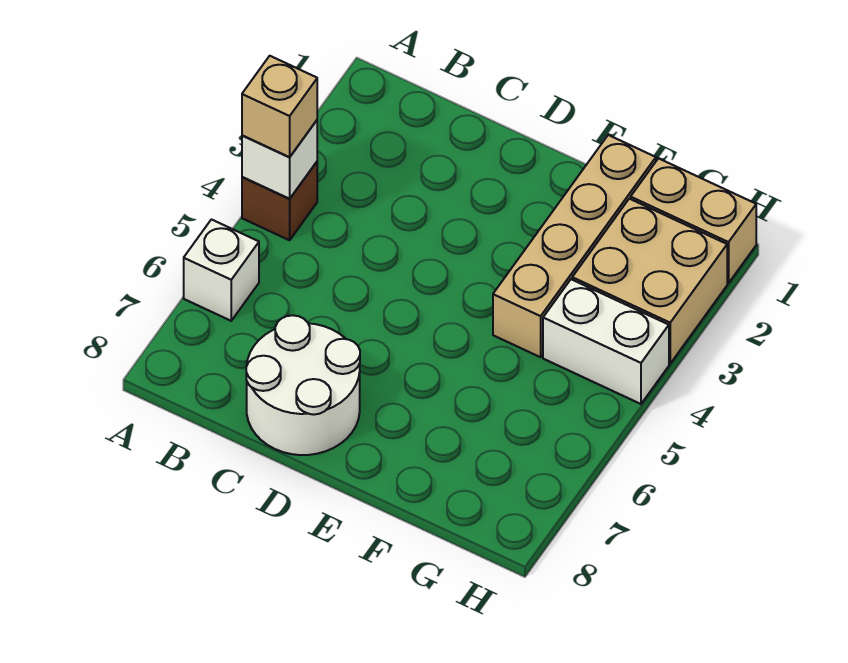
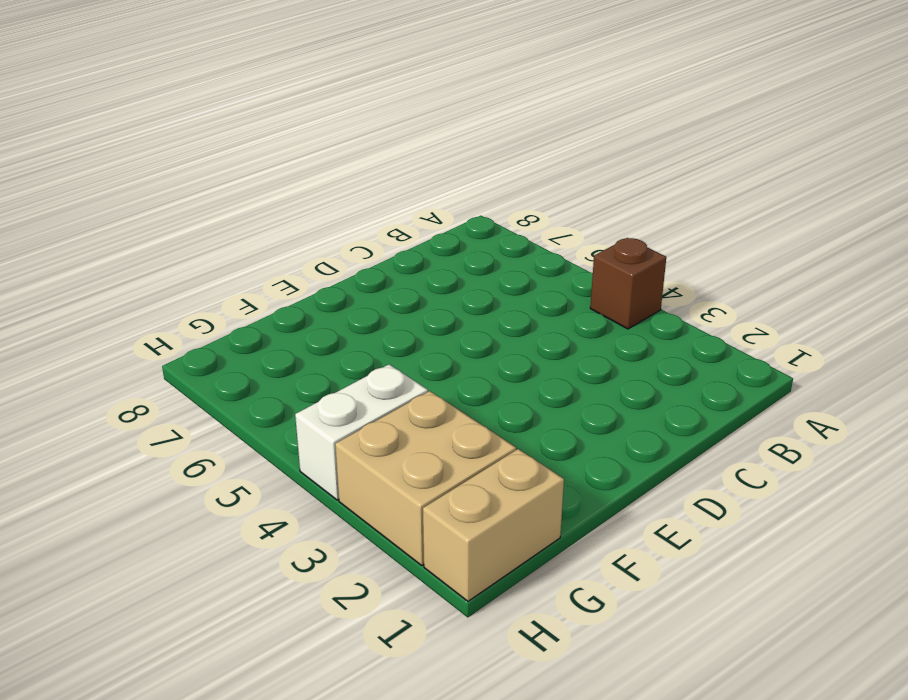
none -> white brick A6 level 1
none -> white round brick C7:D8 level 1

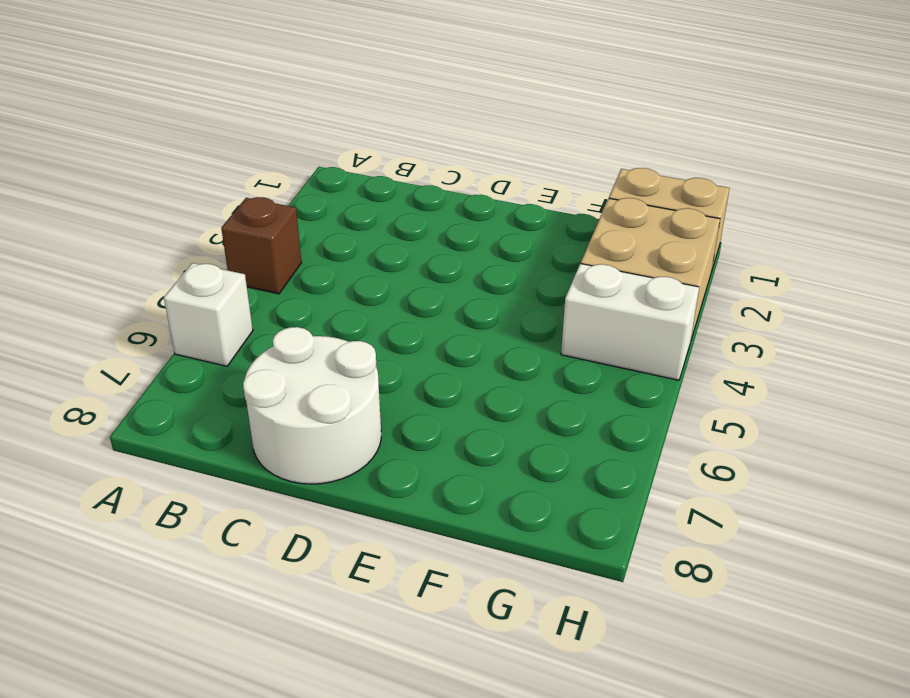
none -> tan brick F1:F4 level 1
none -> white brick A4 level 2

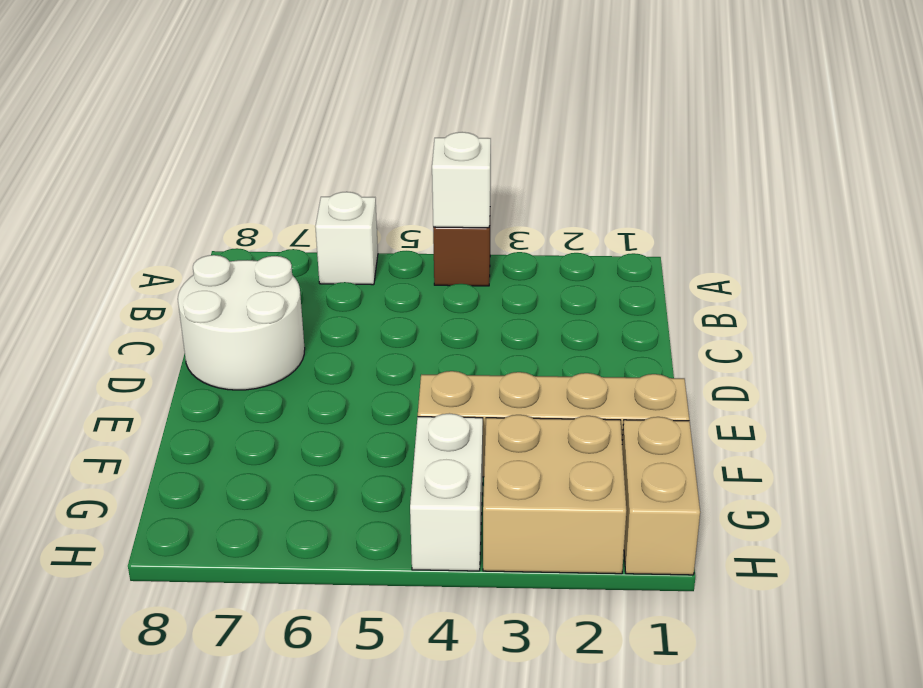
none -> tan brick A4 level 3

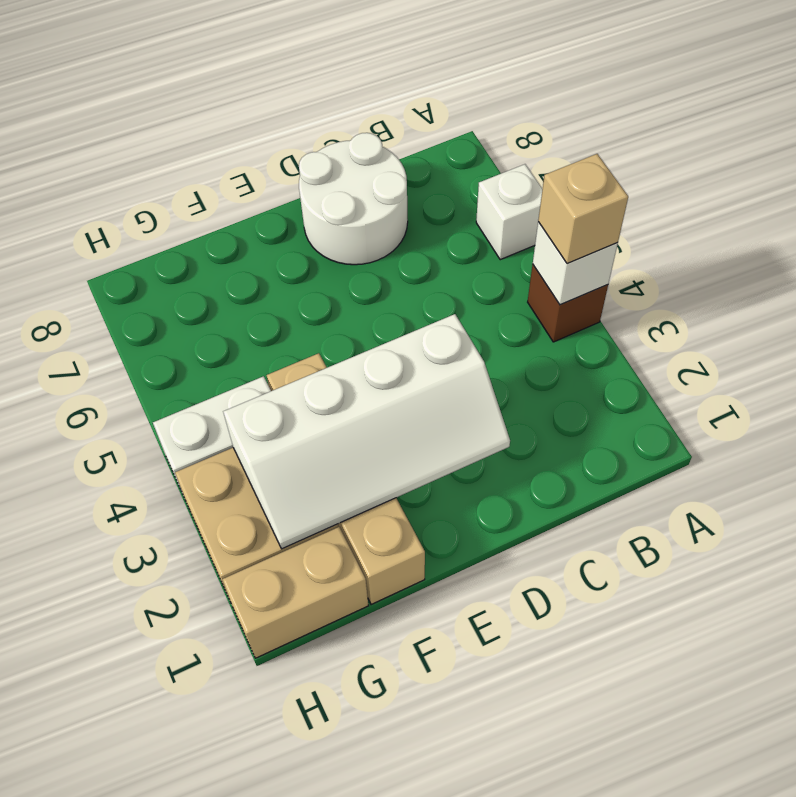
white slope D2:G3 level 2 top 3 -> none

